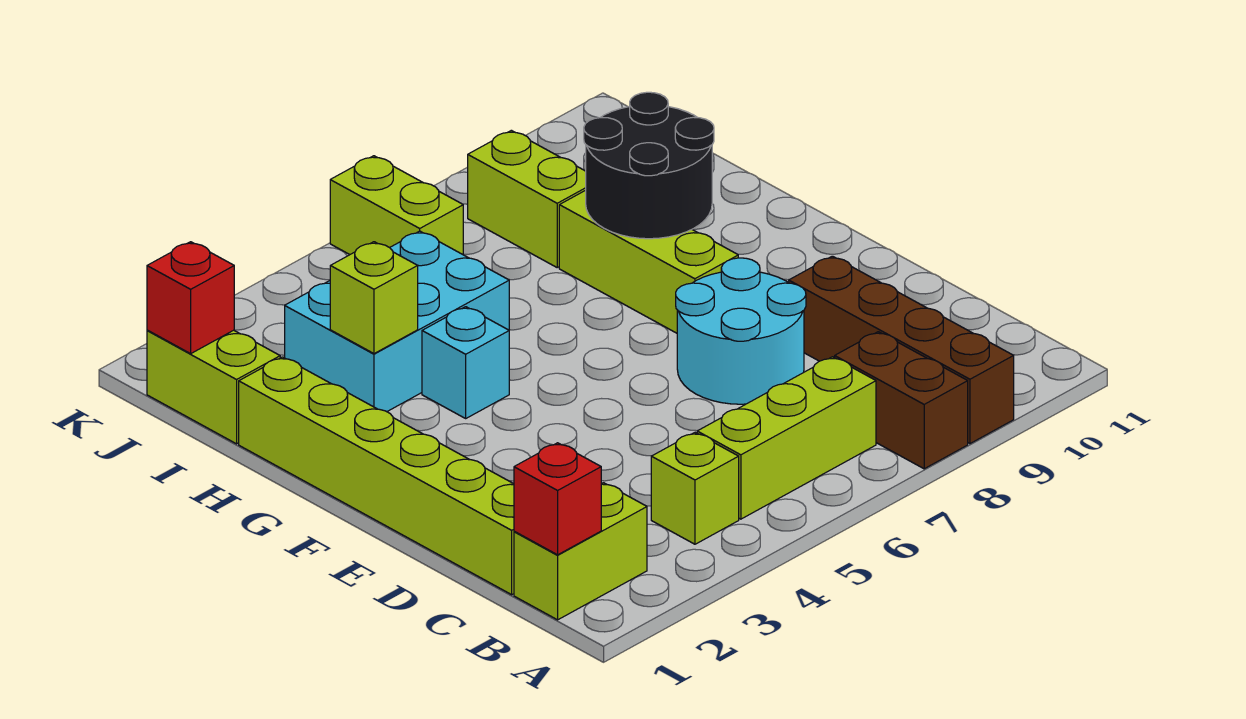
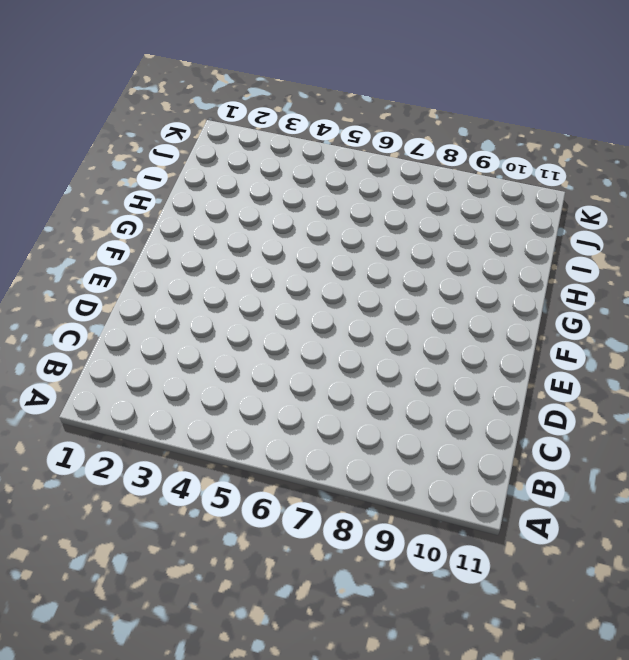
none -> brown brick A8:B8 level 1
none -> brown brick A9:D9 level 1
none -> lime brick B1:B2 level 1

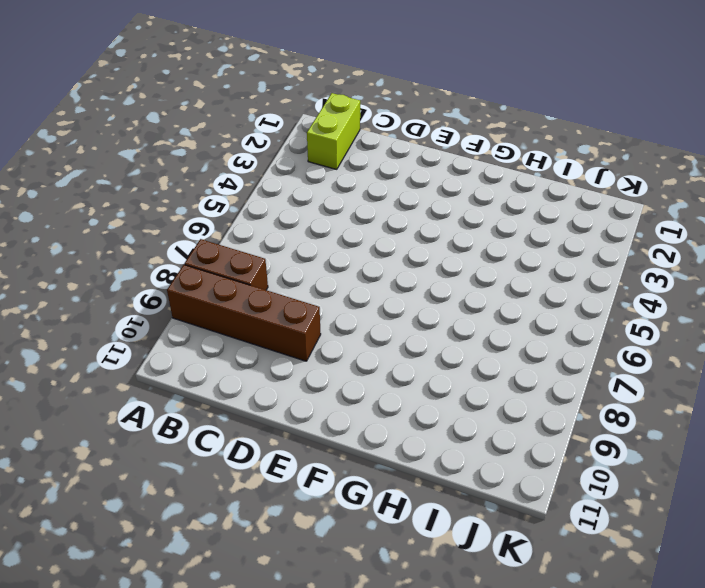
none -> lime brick B4 level 1
none -> lime brick B5:B7 level 1
none -> lime brick C1:H1 level 1

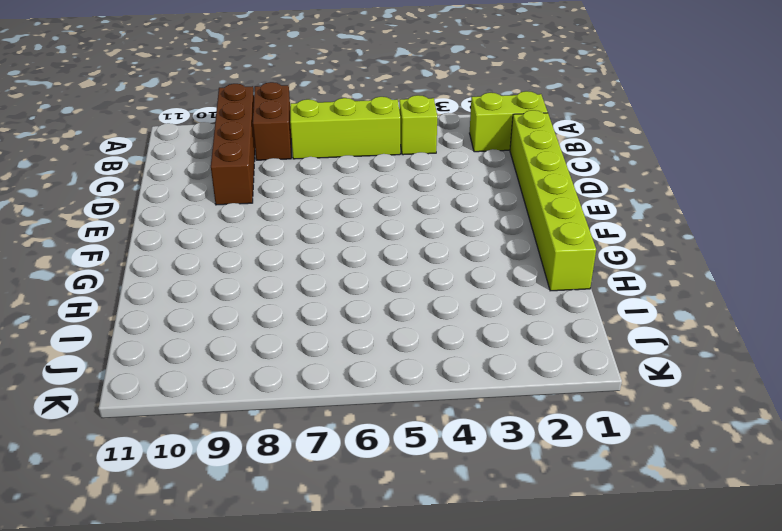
none -> cyan round brick D7:E8 level 1
none -> lime brick F8:H8 level 1
none -> cyan brick G4 level 1

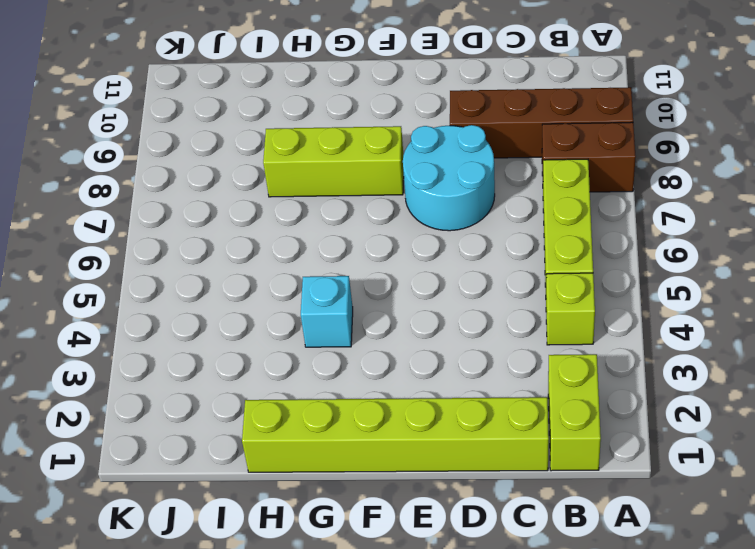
none -> cyan brick H3:I5 level 1
none -> lime brick I1:J1 level 1
none -> lime brick I8:J8 level 1

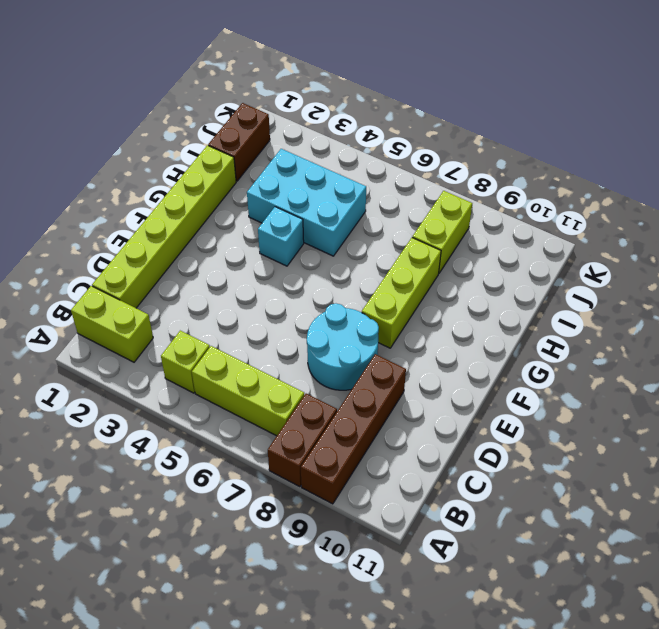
brown brick I1:J1 level 1 -> lime brick I1:J1 level 1
none -> lime brick J6:K6 level 1
none -> red brick B1 level 2
none -> black round brick G8:H9 level 2

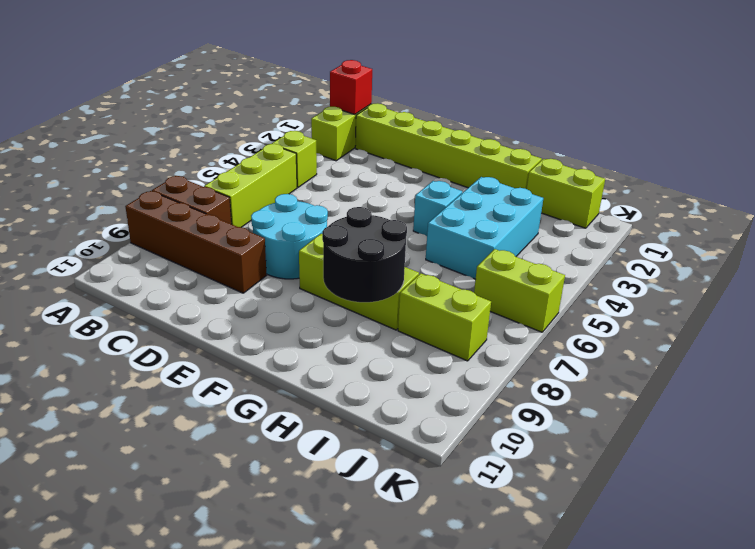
none -> lime brick H3 level 2
none -> red brick J1 level 2

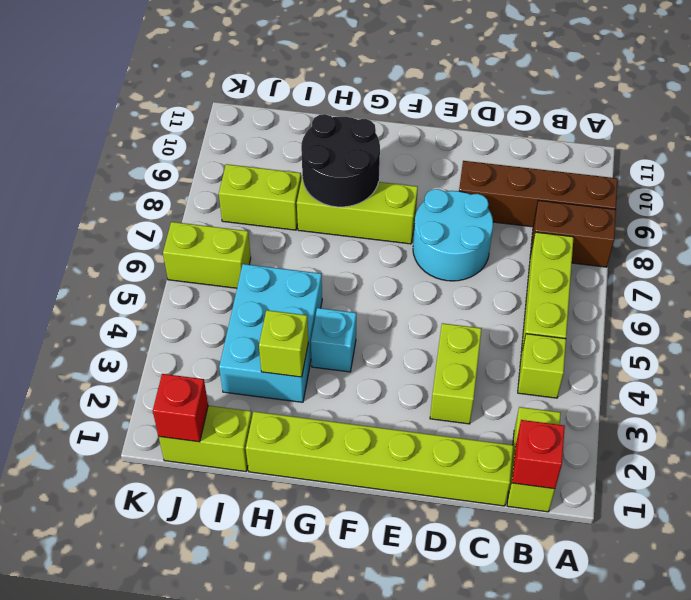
lime brick D3:D4 level 1 -> none

